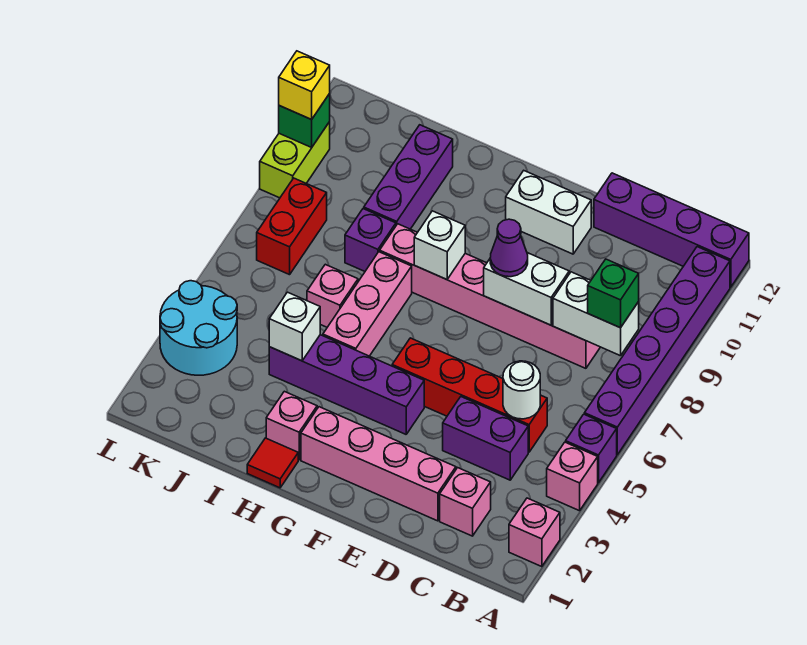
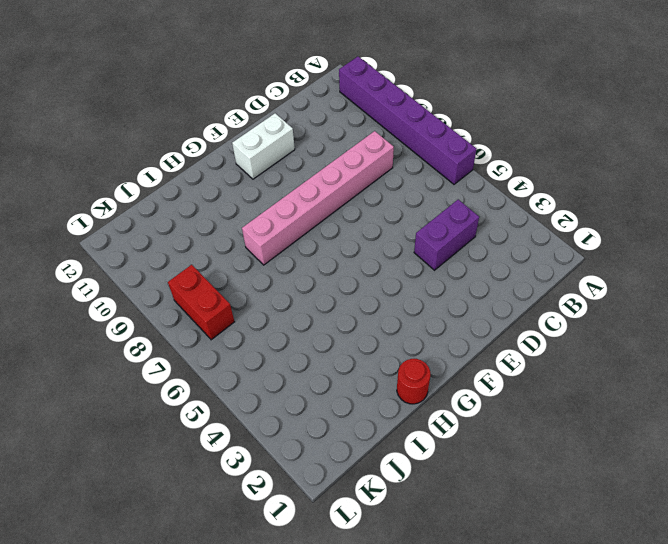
red round brick H1 level 1 -> red tile H1 level 1
none -> pink brick A2 level 1
none -> pink brick A4 level 1
none -> purple brick A5 level 1
none -> purple brick A12:D12 level 1

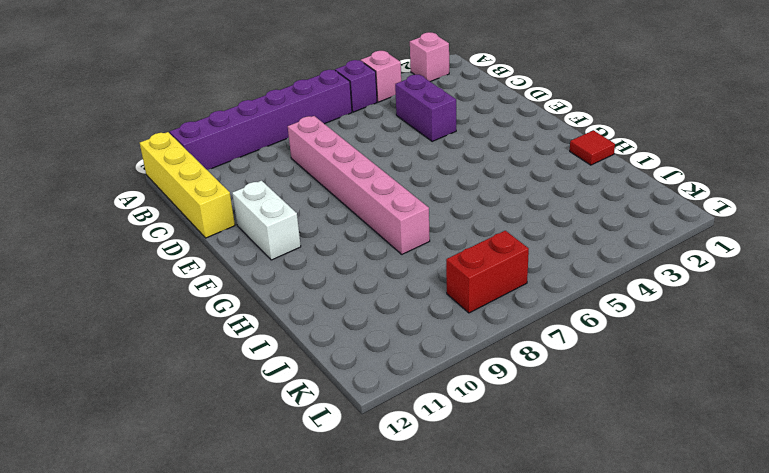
yellow brick A12:D12 level 1 -> purple brick A12:D12 level 1
none -> pink brick C2 level 1
none -> red brick C5:F5 level 1
none -> pink brick D2:G2 level 1
none -> purple brick F4:I4 level 1

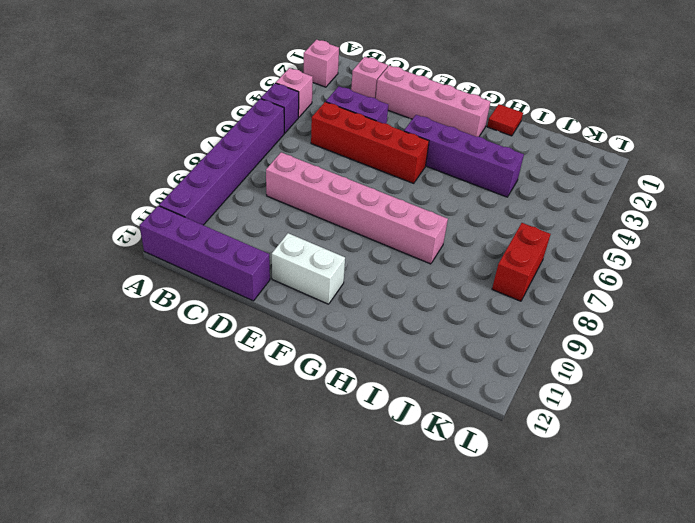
none -> pink brick H2 level 1
none -> pink brick H5:H7 level 1
none -> pink brick I6 level 1
none -> purple brick I8 level 1

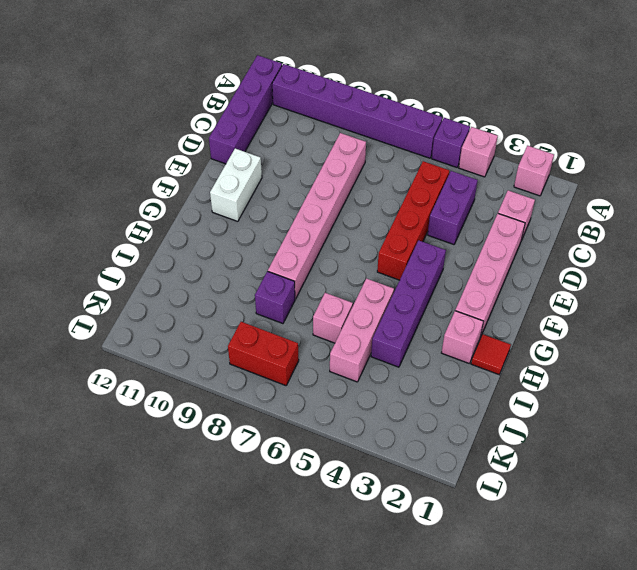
pink brick H5:J5 level 1 -> pink brick H5:H7 level 1
none -> purple brick I9:I11 level 1
none -> cyan round brick K3:L4 level 1
none -> lime brick L9:L10 level 1
none -> white brick B8:C8 level 2

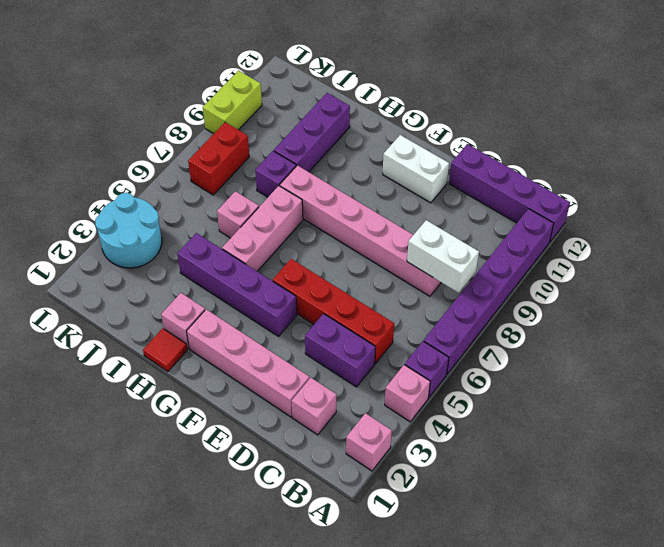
none -> white round brick C5 level 2
none -> white brick D8:E8 level 2
none -> white brick G8 level 2
none -> white brick I4 level 2

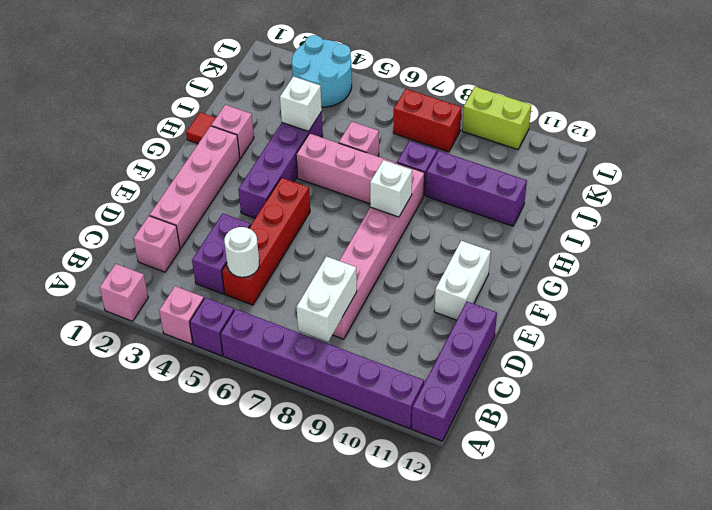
none -> white brick D8:E8 level 2
none -> green brick L10 level 2
none -> green brick B8 level 3
none -> purple cone E8 level 3

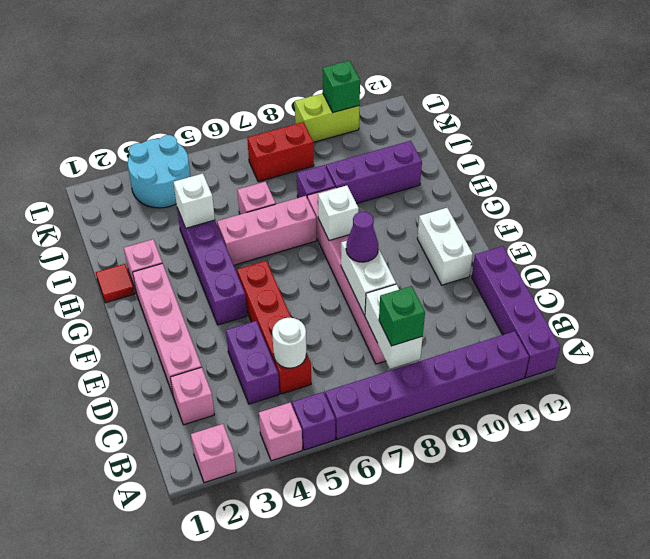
none -> yellow brick L10 level 3

